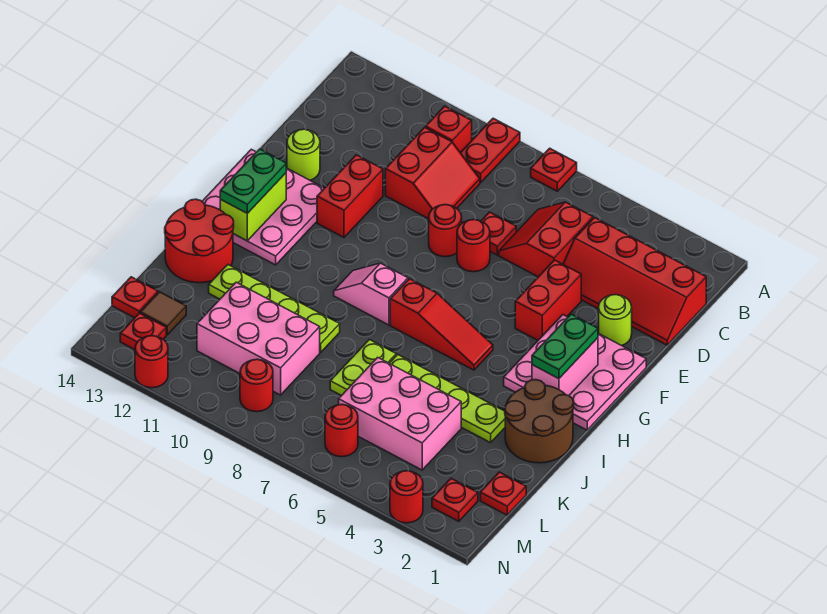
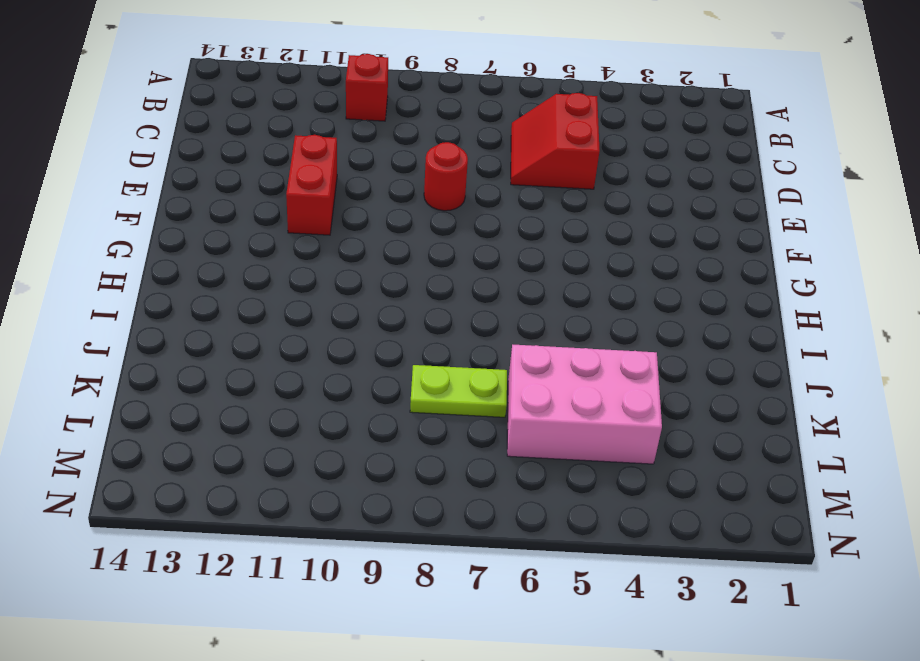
lime plate K7:K8 level 1 -> lime plate J7:K7 level 1
none -> red plate A7 level 1
none -> red plate A9:B9 level 1
none -> red slope C1:D4 level 1 top C
none -> red slope C9:D10 level 1 top 10

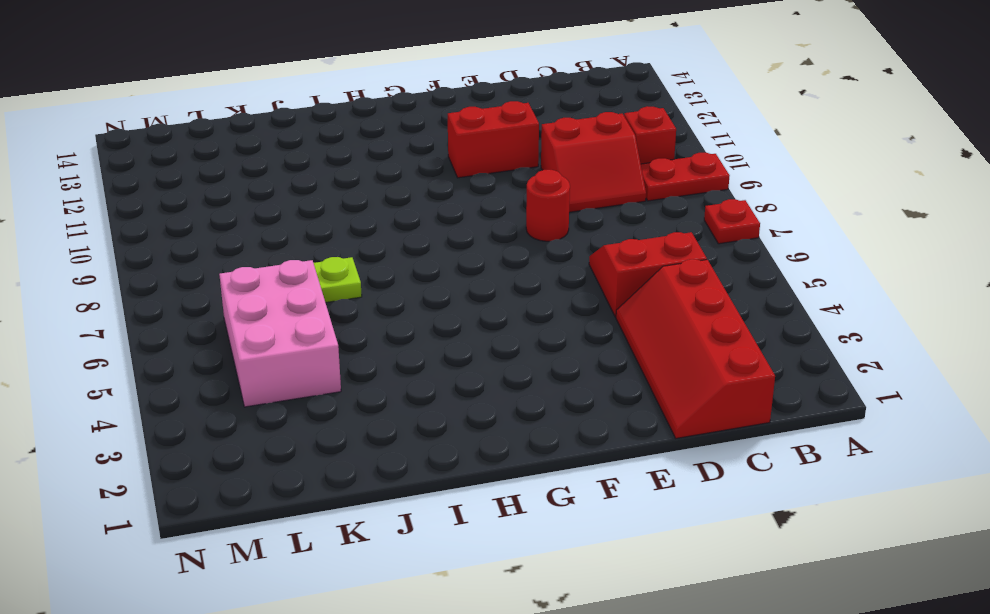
none -> red plate D7 level 1
none -> lime round brick E2 level 1
none -> red brick E4:F4 level 1
none -> red round brick E7 level 1

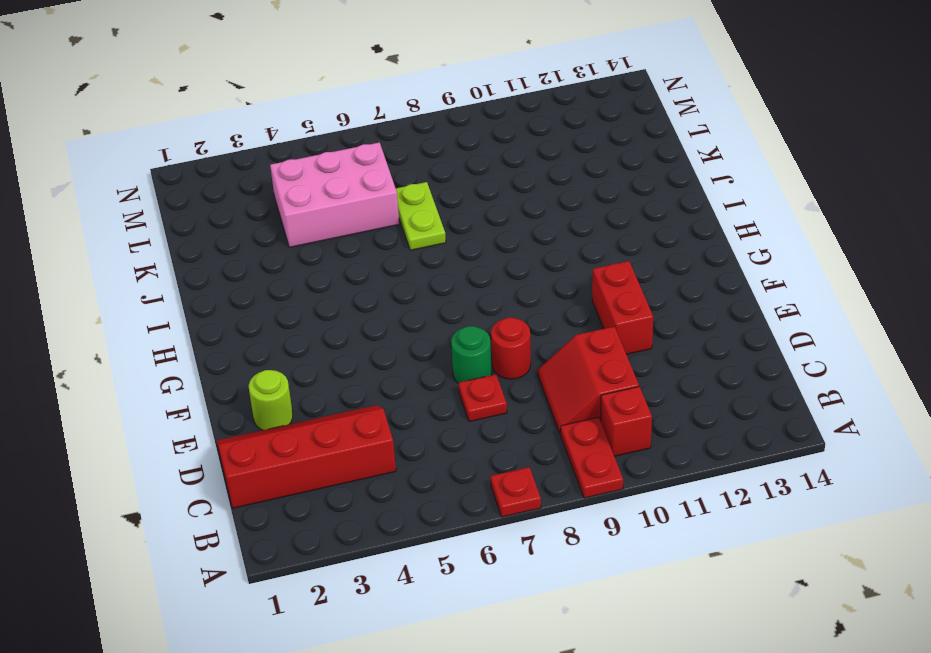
green round brick E7 level 1 -> red round brick E7 level 1
none -> red slope C5:D6 level 1 top 5
none -> red brick E4:F4 level 1
none -> lime round brick E13 level 1
none -> pink plate F1:H3 level 1

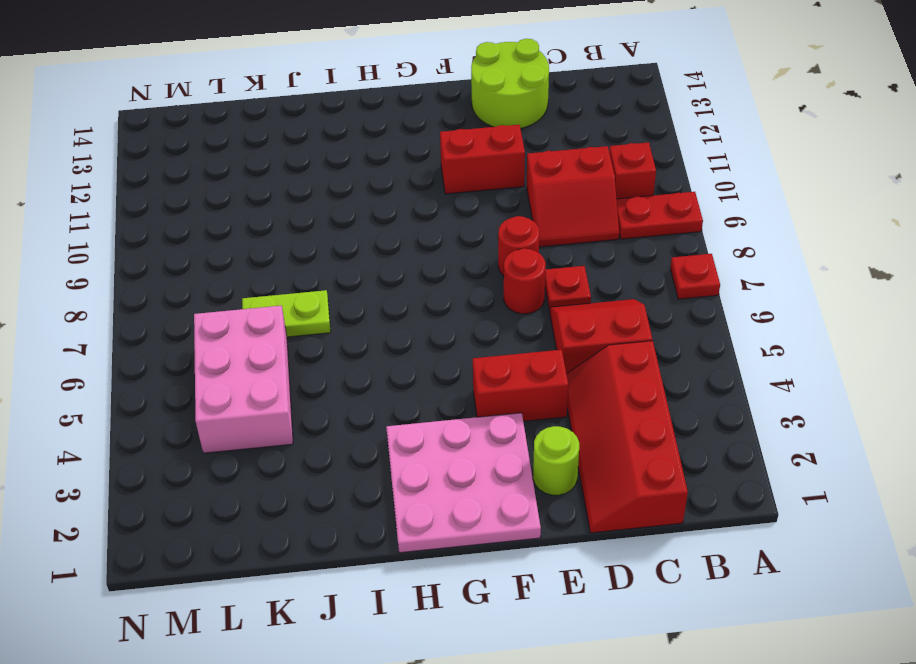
lime round brick D13:E14 level 1 -> lime round brick E13 level 1
none -> pink plate F12:H14 level 1
none -> red slope H5:H7 level 1 top 7
none -> pink slope H8:H9 level 1 top 8
none -> brown round brick I1:J2 level 1

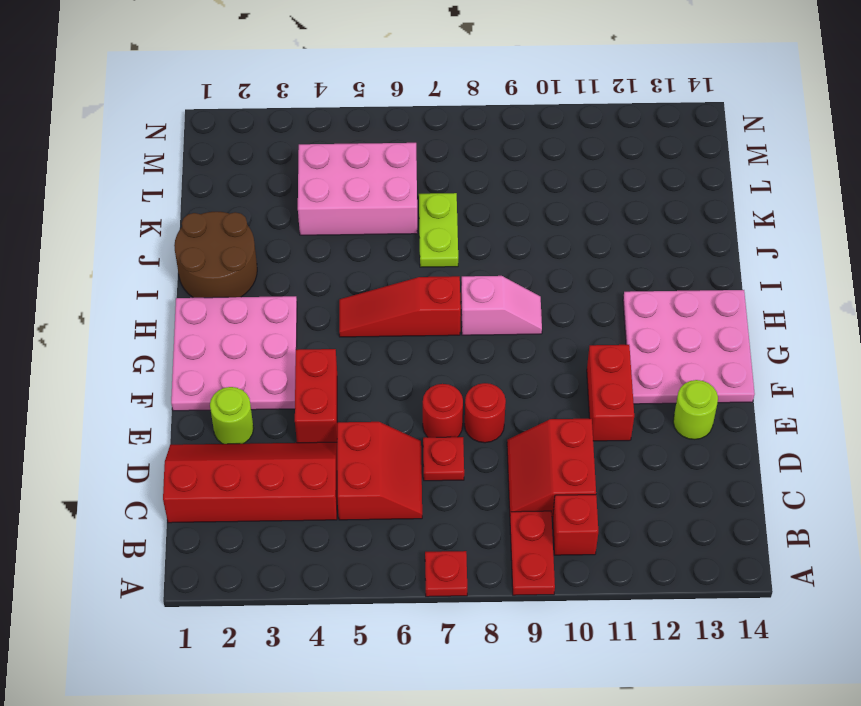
none -> red round brick I13:J14 level 1
none -> lime plate J3:J6 level 1
none -> lime plate J9:J12 level 1
none -> pink brick K9:L11 level 1

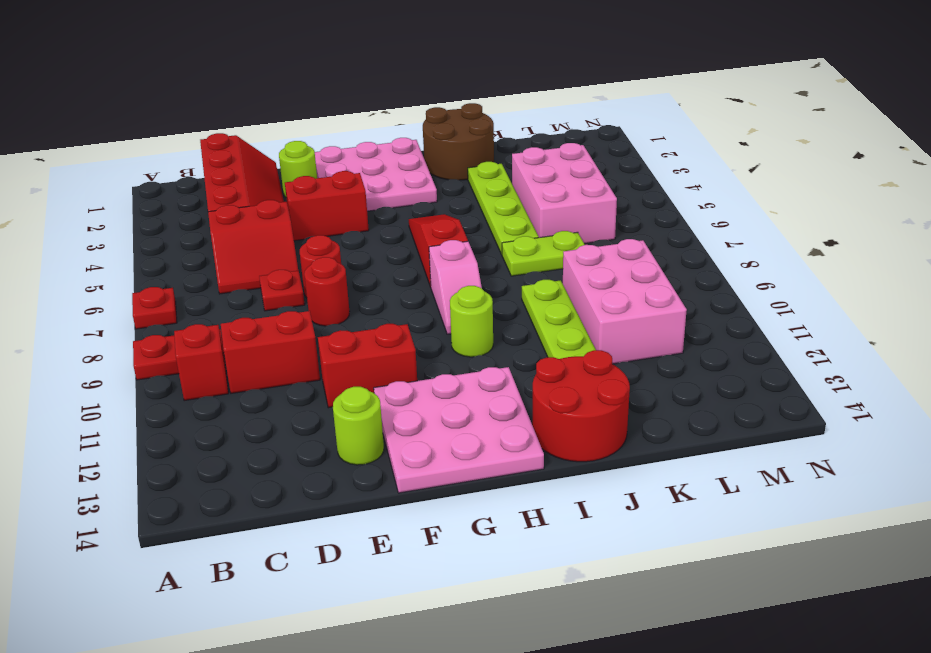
lime round brick H10 level 1 -> none
none -> red plate L1 level 1
none -> brown tile L13 level 1
none -> red plate L14 level 1
none -> red plate M2 level 1

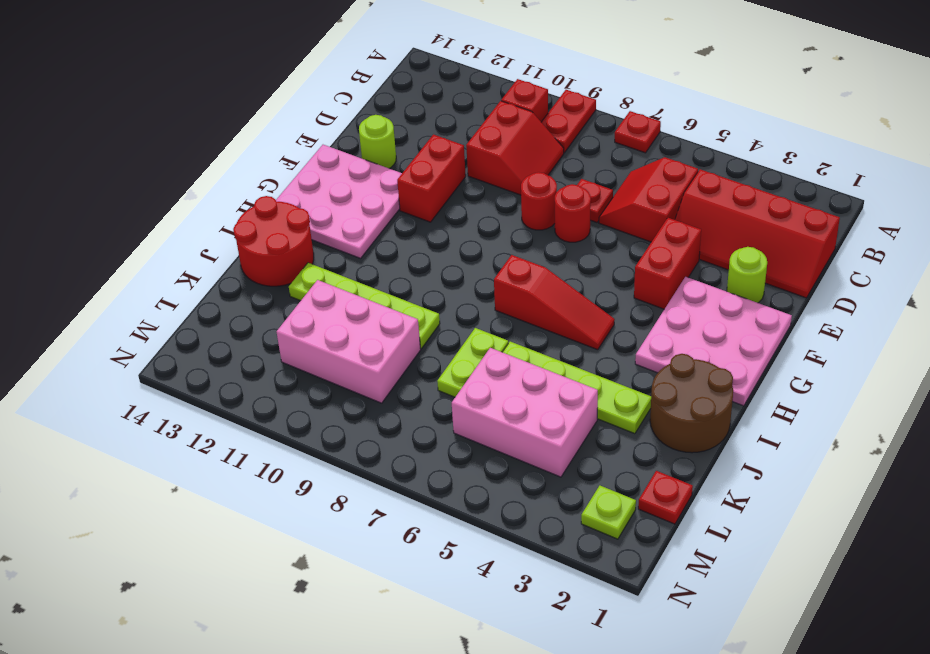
lime plate M2 level 1 -> red plate M2 level 1
none -> pink slope H8:H9 level 1 top 8
none -> brown tile L13 level 1
none -> red plate L14 level 1
none -> red round brick M6 level 1

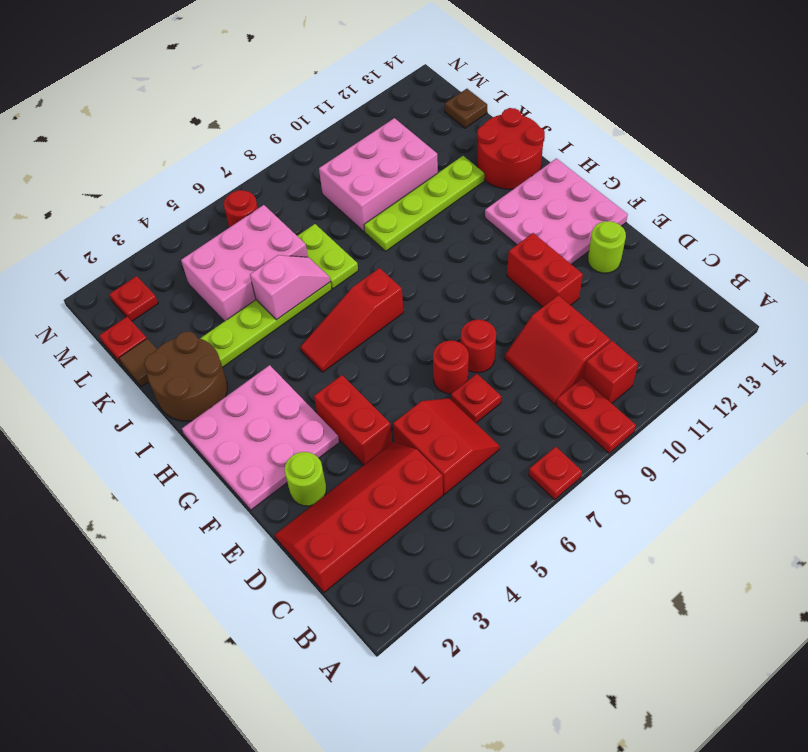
pink slope J5:J6 level 2 top 5 -> pink slope H8:H9 level 1 top 8
brown tile K1 level 1 -> brown tile L13 level 1
brown plate L14 level 1 -> red plate L14 level 1
none -> red round brick M9 level 1
none -> red plate M13 level 1
none -> red round brick N3 level 1
none -> red round brick N12 level 1

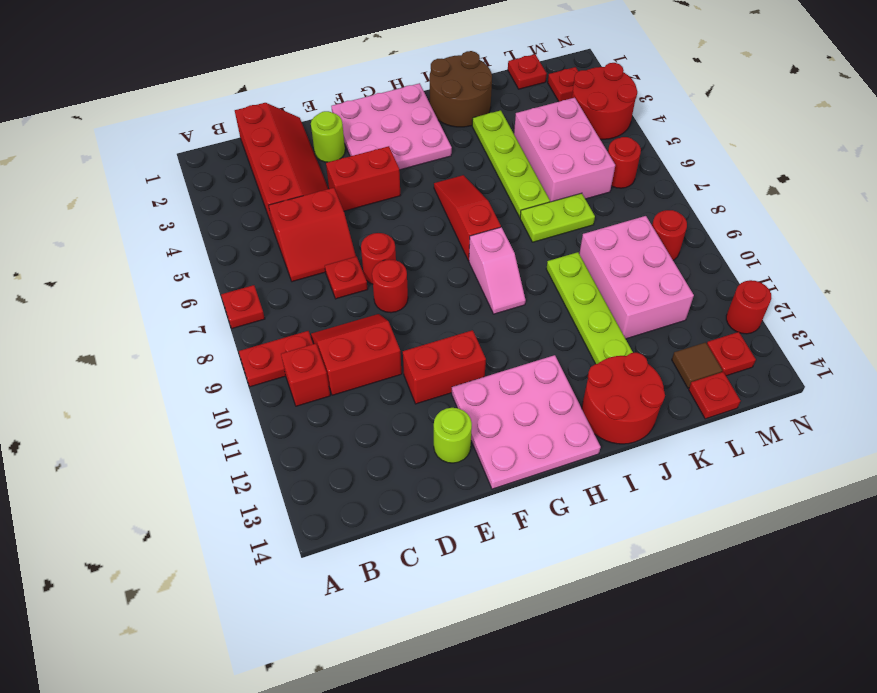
red round brick M3:N4 level 1 -> red round brick N3 level 1
none -> pink brick G2:H2 level 2
none -> lime brick G13:H13 level 2
none -> green plate G2:H2 level 3
none -> green plate G13:H13 level 3

